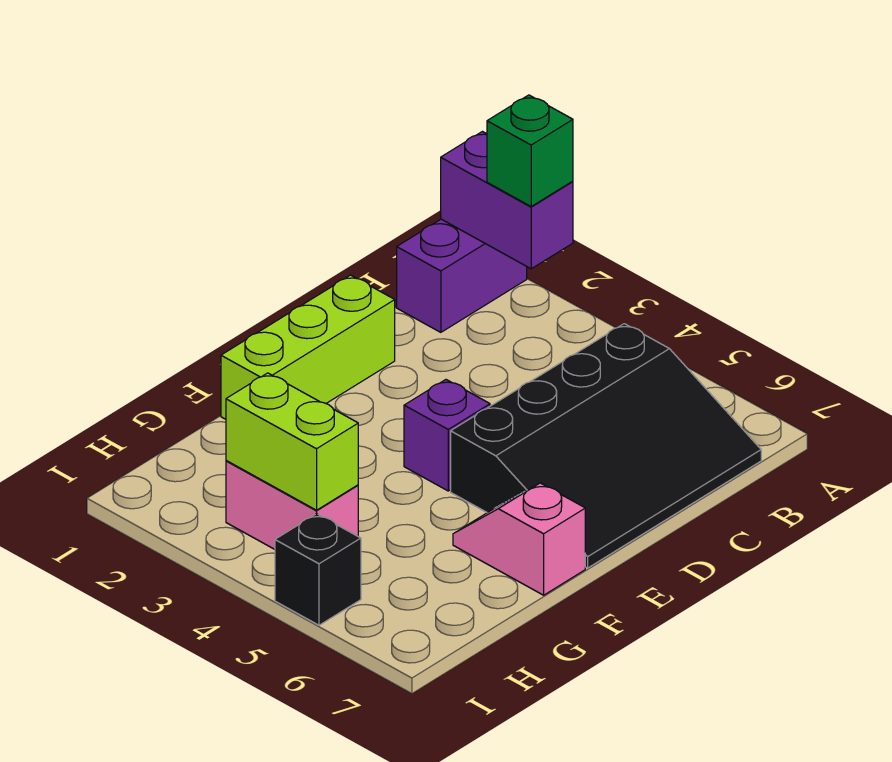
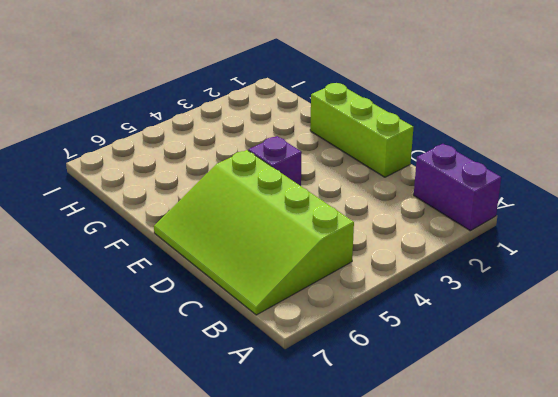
lime slope B5:E7 level 1 top 5 -> black slope B5:E7 level 1 top 5
none -> pink slope F6:F7 level 1 top 7
none -> pink brick H3:H4 level 1

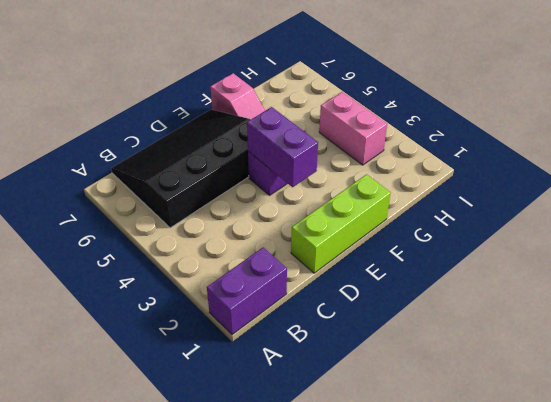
purple brick E3:E4 level 2 -> purple brick A1:A2 level 2
none -> black brick I5 level 1
none -> lime brick H3:H4 level 2

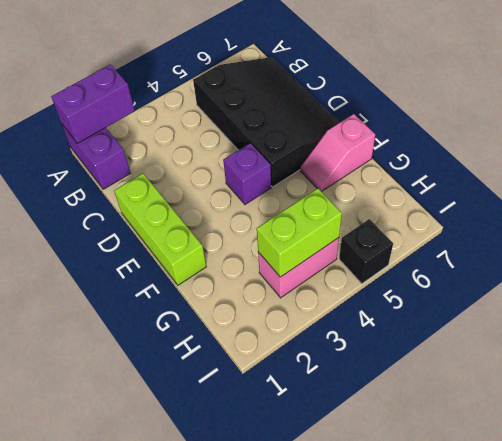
none -> green brick A2 level 3

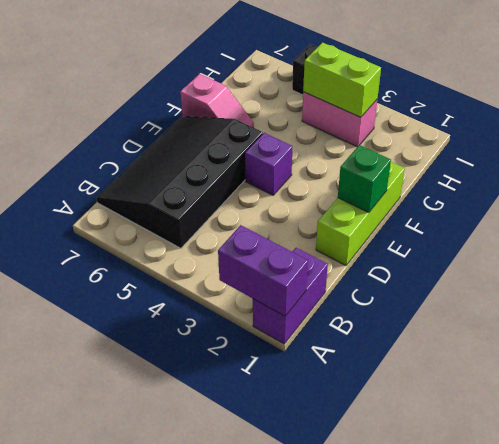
green brick E1 level 2 -> green brick A2 level 3

